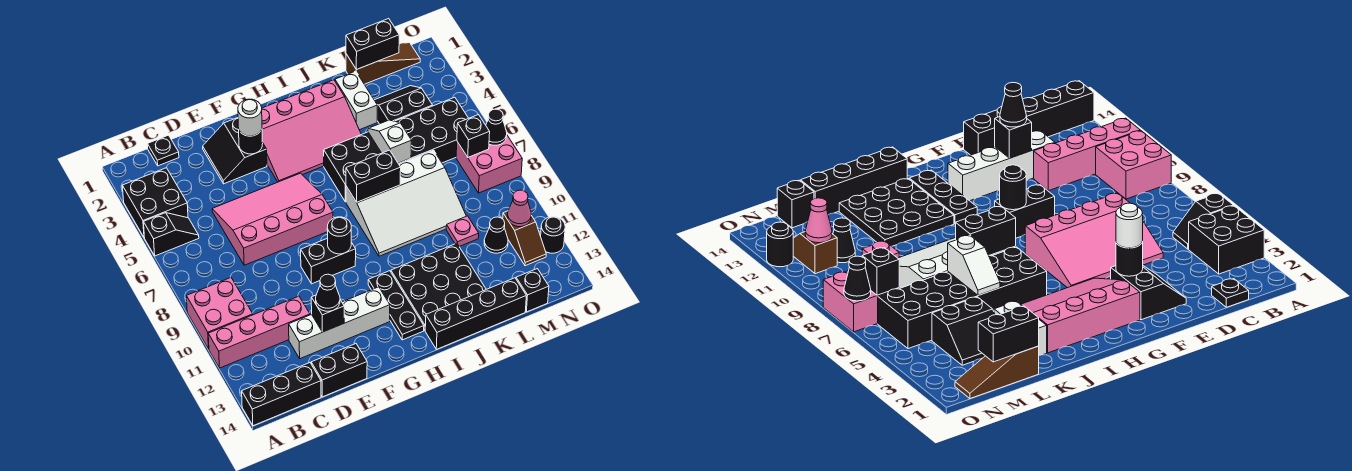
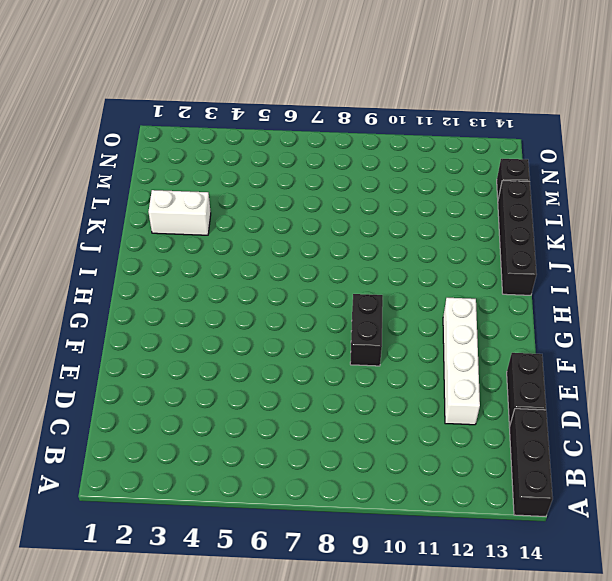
none -> black brick A3:B4 level 1
none -> black slope A5:B5 level 1 top A
none -> pink brick A9:B10 level 1
none -> pink brick A11:D11 level 1

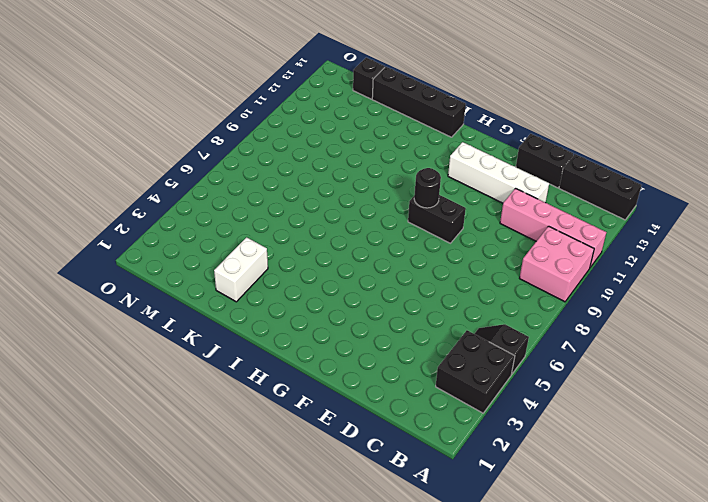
none -> black plate C1 level 1
none -> pink slope D5:G7 level 1 top 7
none -> black slope E2:F3 level 1 top F
none -> pink slope G2:J4 level 1 top 2

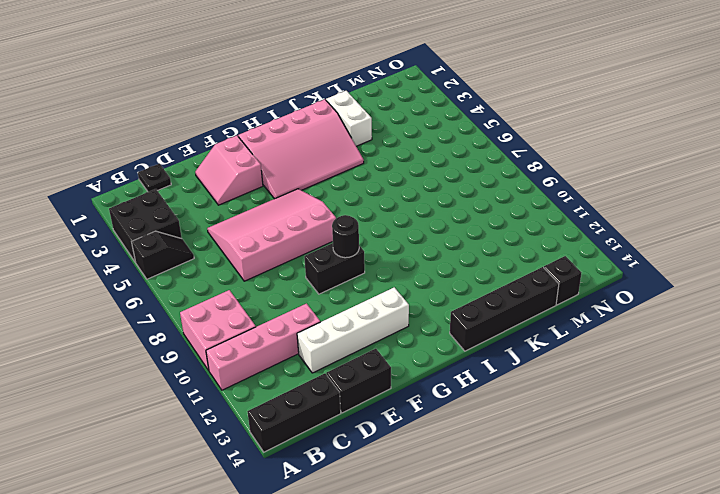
pink slope E2:F3 level 1 top F -> black slope E2:F3 level 1 top F
none -> black plate H11:H13 level 1
none -> black brick I5:N6 level 1
none -> white slope I7:L9 level 1 top 7
none -> black plate I11:K13 level 1

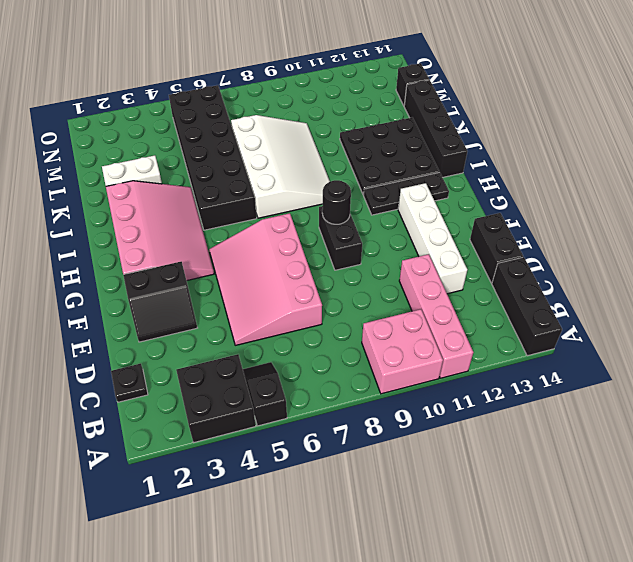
none -> brown slope L1:N1 level 1 top L
none -> black slope L3:M4 level 1 top 4
none -> pink plate L10 level 1
none -> black cone M11 level 1

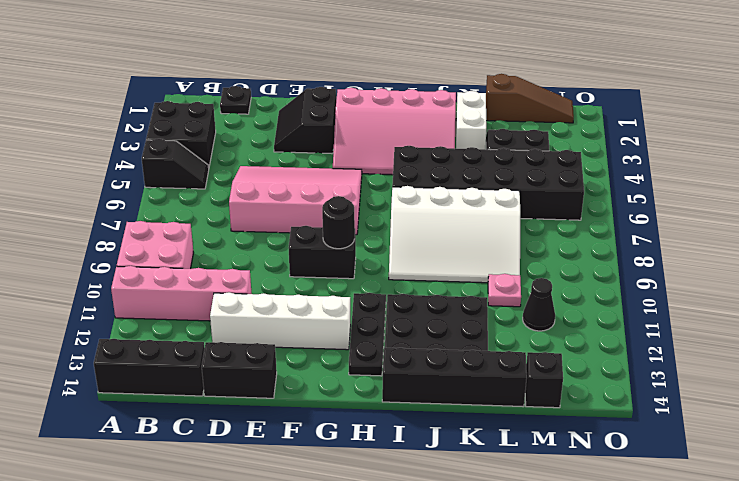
none -> pink brick N7:O8 level 1
none -> brown slope N11:N12 level 1 top 11
none -> black round brick O12 level 1
none -> black brick E12 level 2

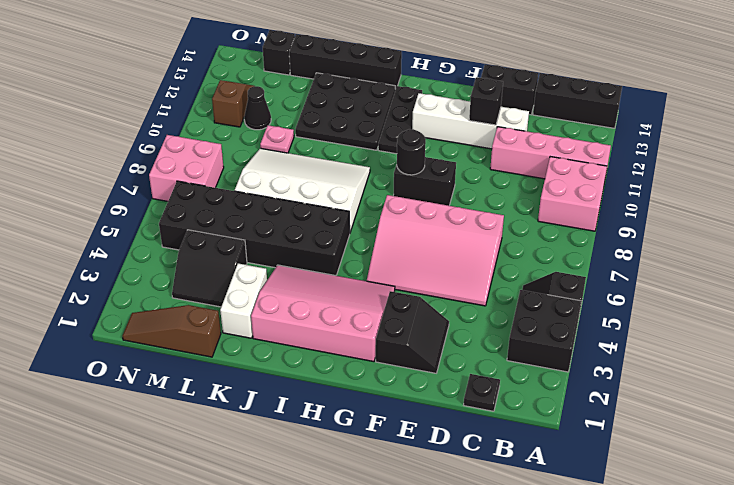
none -> black round brick O12 level 1
none -> black round brick F3 level 2
none -> black brick I7:J7 level 2
none -> white slope K5:K6 level 2 top 6

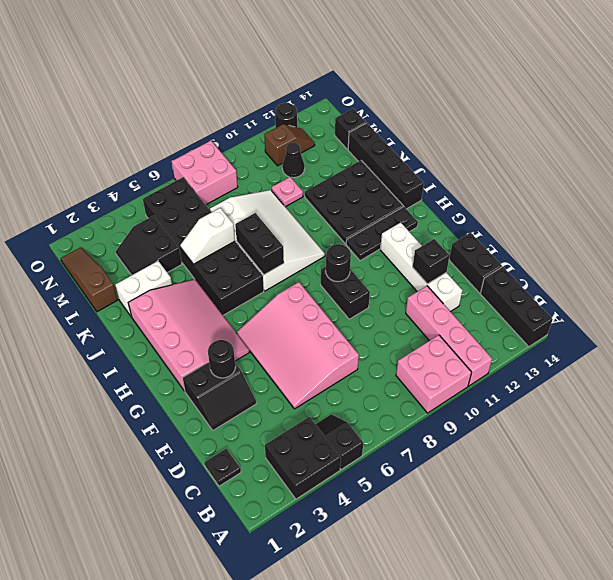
none -> black brick L1:M1 level 2
none -> black brick N7 level 2
none -> pink cone N11 level 2
none -> black cone O7 level 2

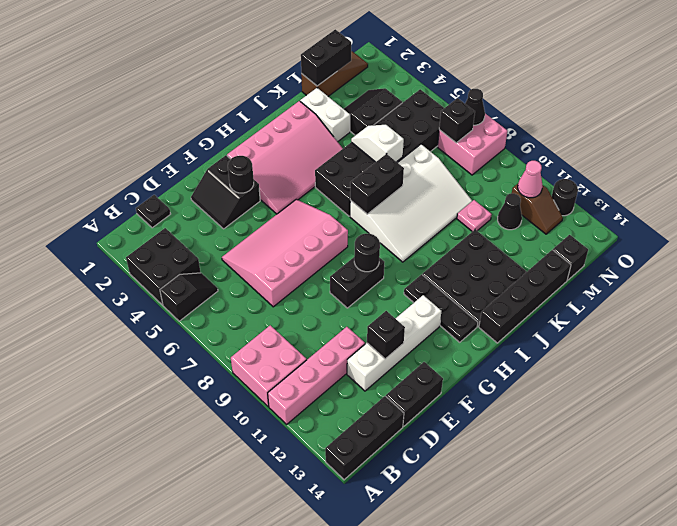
none -> black cone E12 level 3
none -> white round brick F3 level 3

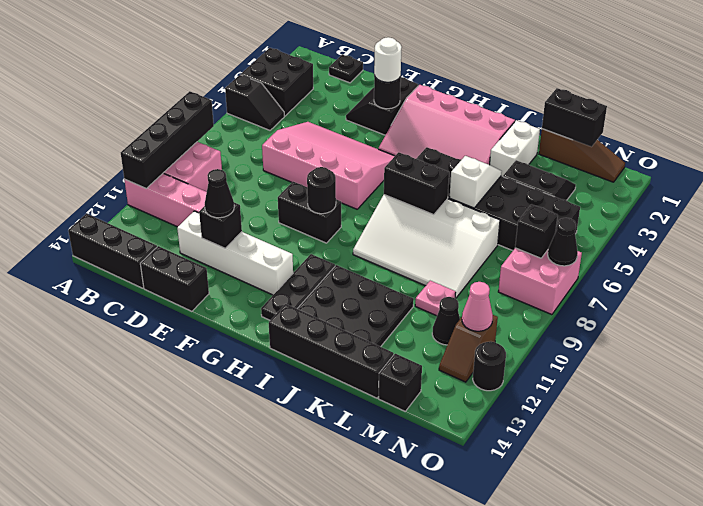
black brick A8:A11 level 2 -> none

